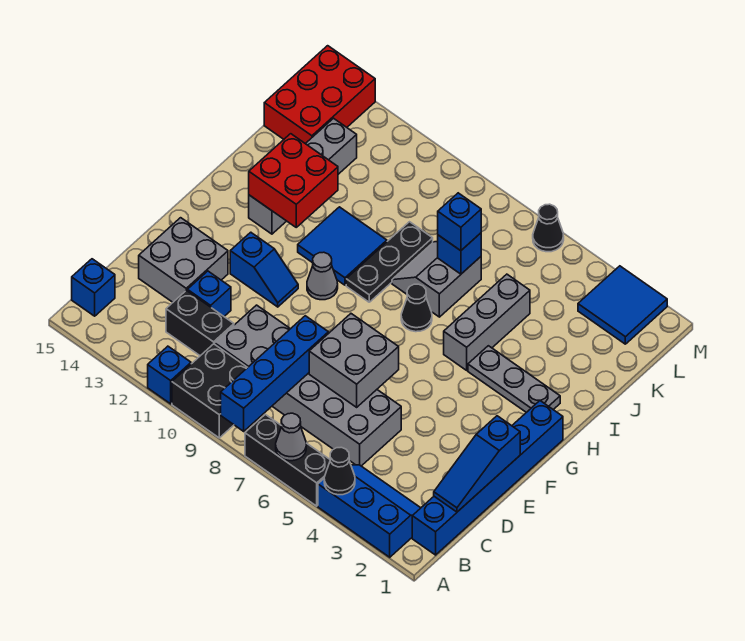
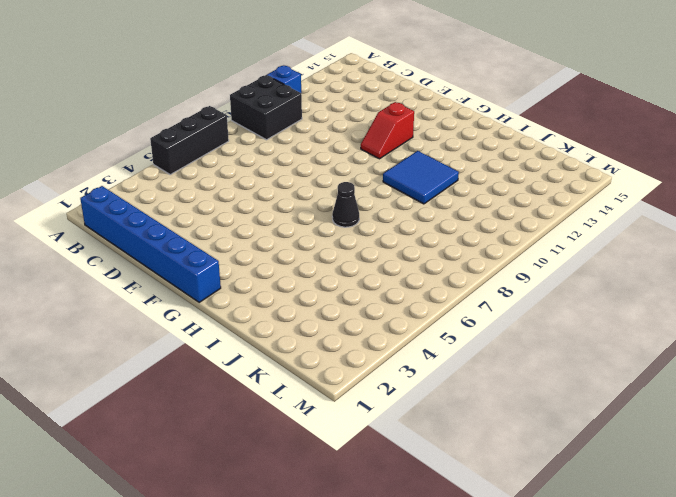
red slope F11:F12 level 1 top 12 -> blue slope F11:F12 level 1 top 12
none -> blue slope A2:B4 level 1 top A
none -> blue brick B15 level 1
none -> grey brick C5:D10 level 1
none -> black brick C11:C12 level 1

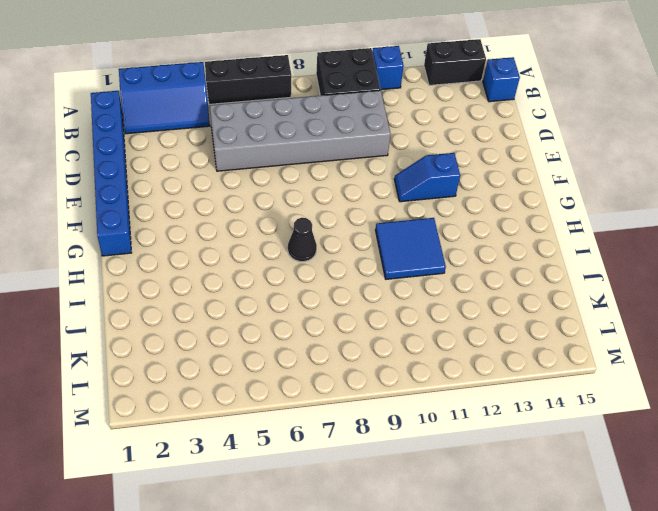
black brick A13:A14 level 1 -> black brick C11:C12 level 1
none -> blue brick D12 level 1
none -> grey brick D13:E14 level 1
none -> grey cone G10 level 1
none -> grey plate H2:H4 level 1

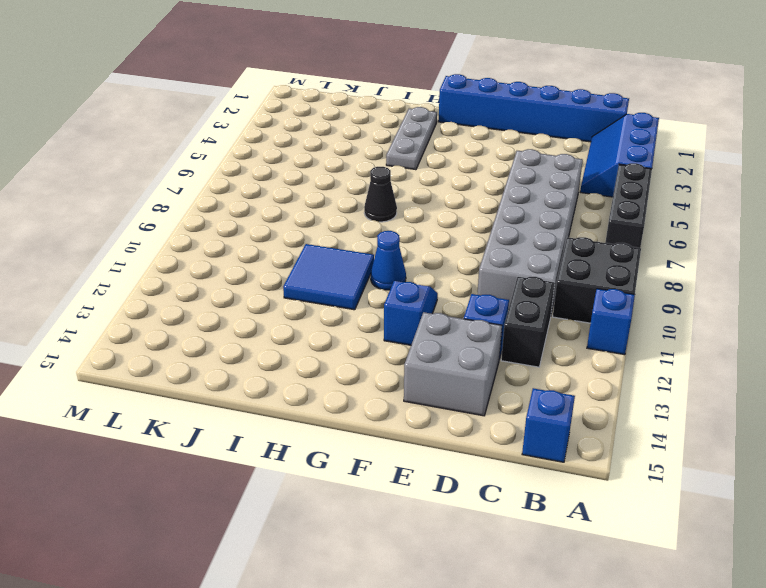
blue cone G10 level 1 -> grey cone G10 level 1
none -> grey brick H5:J5 level 1
none -> black plate H9:J9 level 1
none -> grey brick H13:K13 level 1
none -> grey slope I7:J8 level 1 top 7

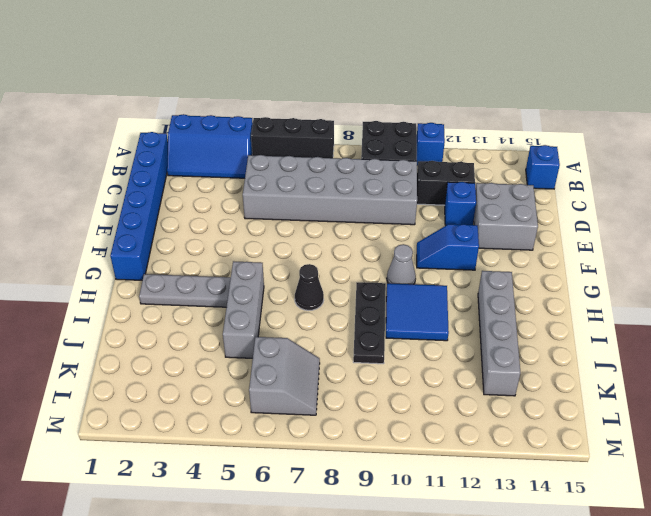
grey slope K6:L7 level 1 top 6 -> grey slope I7:J8 level 1 top 7
none -> red brick K14:M15 level 1
none -> blue tile L2:M3 level 1
none -> black cone M6 level 1
none -> black cone A4 level 2

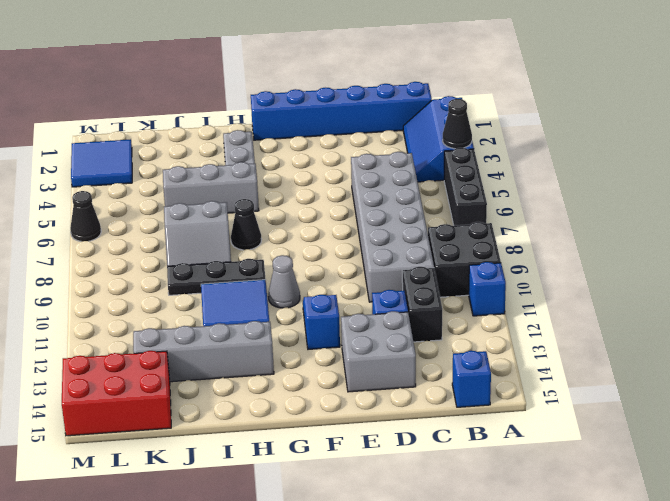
none -> grey cone A6 level 2
none -> blue brick A8:D8 level 2
none -> blue slope C1:E1 level 2 top E
none -> grey brick D6:E7 level 2

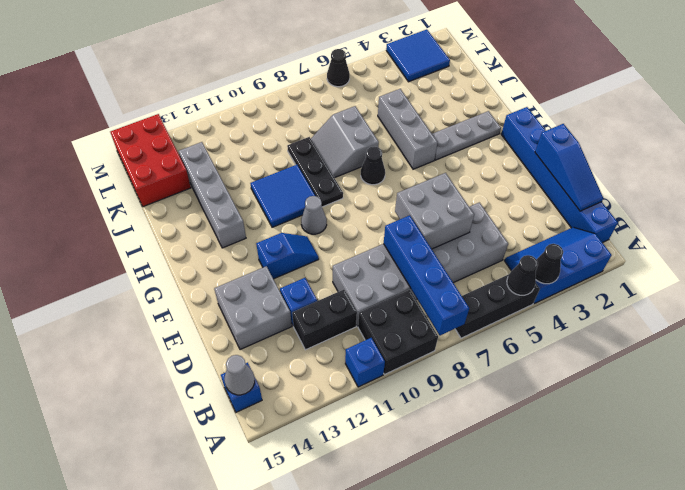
black cone A5 level 2 -> none
grey cone B15 level 2 -> grey cone A6 level 2
none -> red brick H12:I13 level 2
none -> blue brick J7 level 2
none -> blue brick J7 level 3

